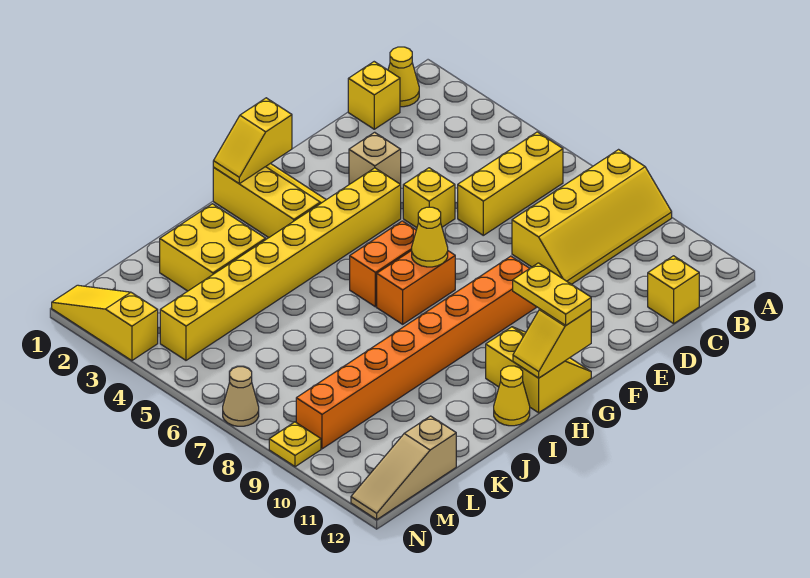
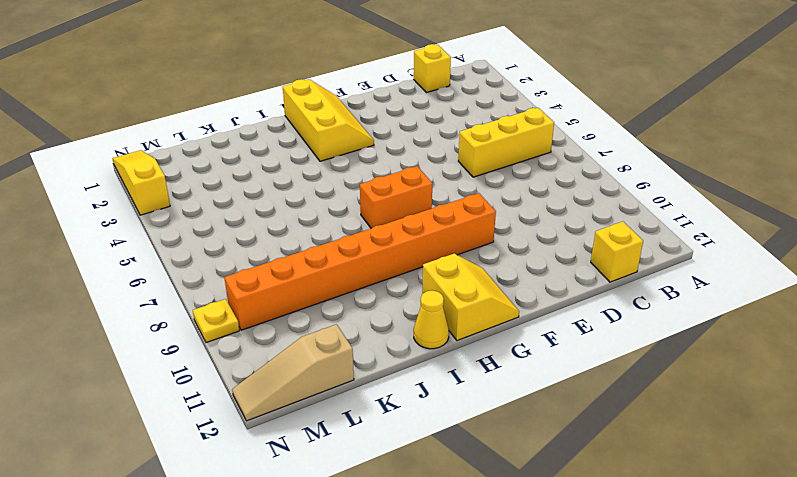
none -> yellow slope A8:D9 level 1 top 8
none -> yellow cone B1 level 1
none -> tan brick E3 level 1

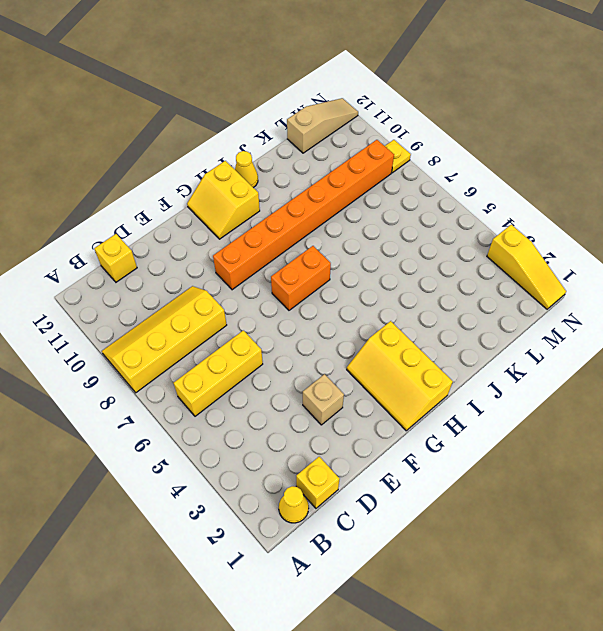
none -> yellow brick E5 level 1
none -> yellow brick F4:M4 level 1
none -> orange brick G6:H6 level 1

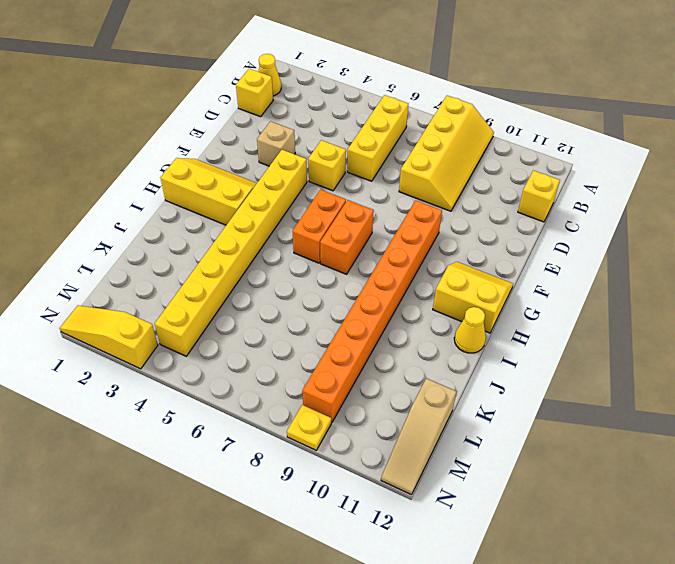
none -> yellow brick J2:K3 level 1
none -> tan cone N7 level 1
none -> yellow slope G1:H1 level 2 top G

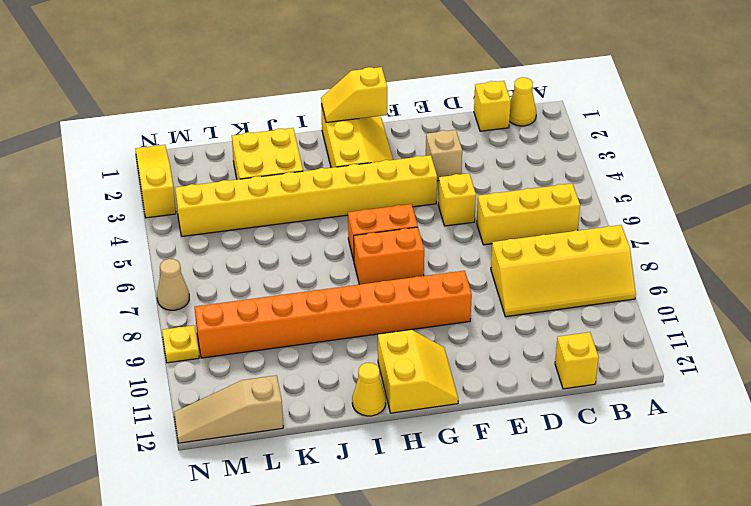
none -> yellow cone G7 level 2
none -> yellow slope G12:H12 level 2 top G
none -> yellow plate G11:G12 level 3

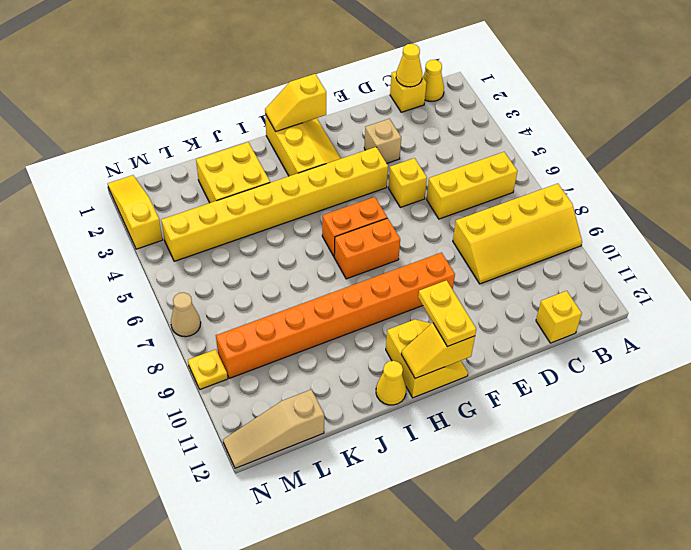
yellow cone C1 level 2 -> yellow cone G7 level 2

